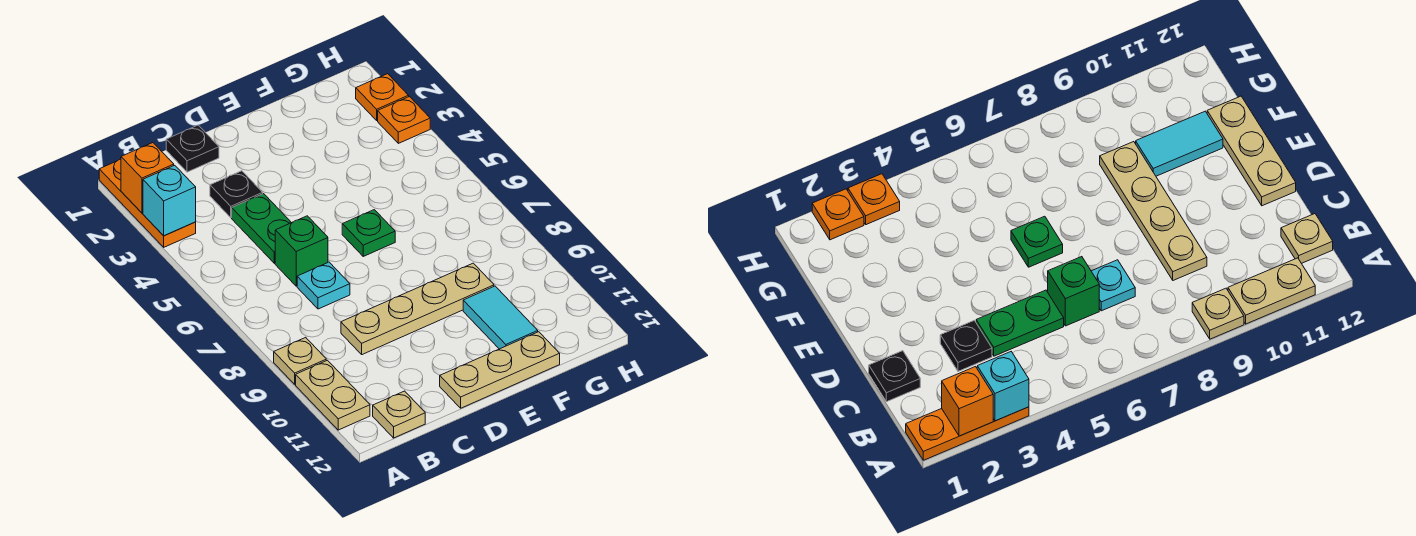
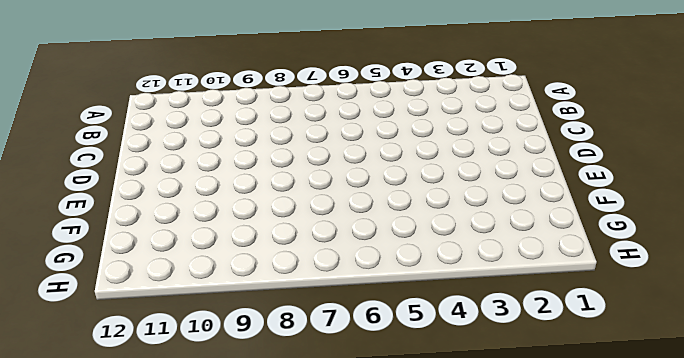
none -> orange plate A1:A3 level 1
none -> tan plate A9 level 1
none -> tan plate A10:A11 level 1

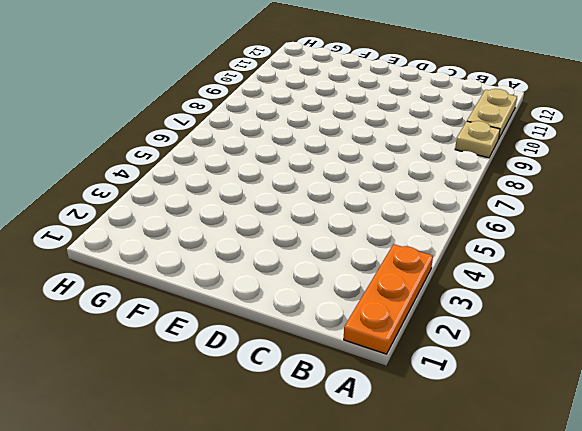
none -> tan plate B12 level 1
none -> black plate C1 level 1
none -> black plate C3 level 1

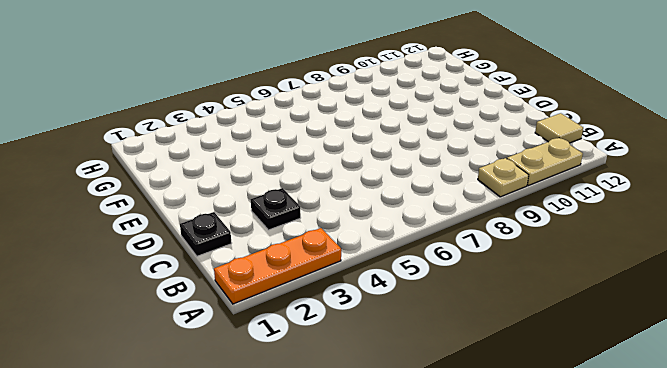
tan tile B12 level 1 -> tan plate B12 level 1
none -> green plate C4:C5 level 1
none -> green brick C6 level 1
none -> cyan plate C7 level 1

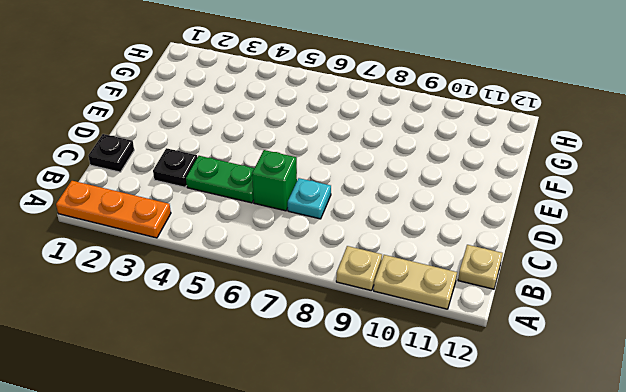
none -> tan plate C9:F9 level 1
none -> tan plate D12:F12 level 1
none -> green plate E6 level 1

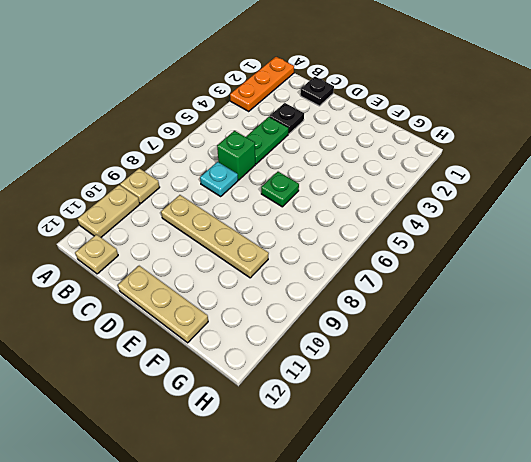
none -> cyan tile F10:F11 level 1
none -> orange plate H2 level 1
none -> orange plate H3 level 1

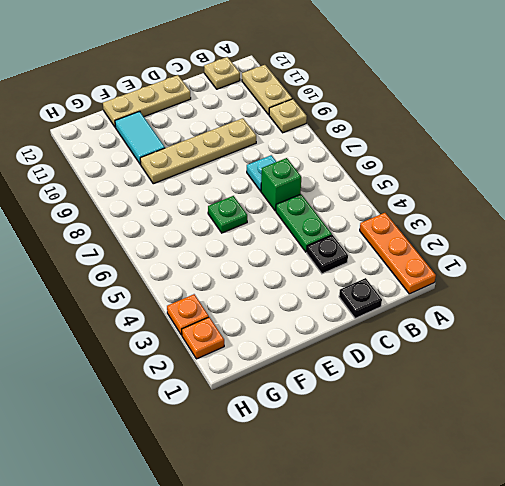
none -> orange brick A2 level 2
none -> cyan brick A3 level 2

